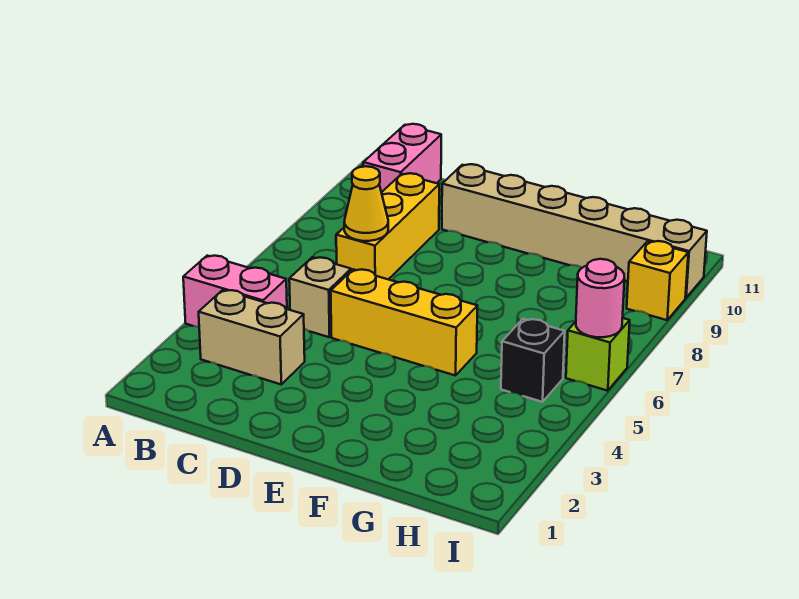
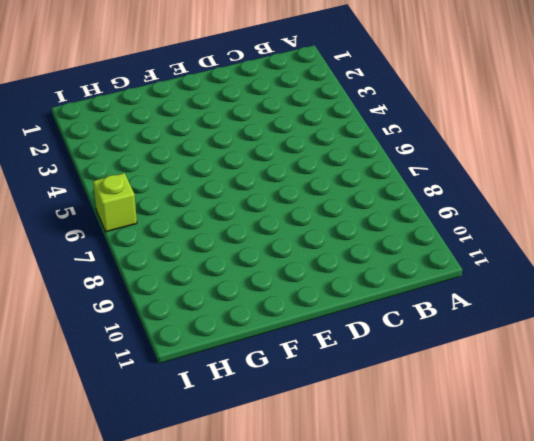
none -> pink brick A4:B4 level 1
none -> tan brick B3:C3 level 1
none -> pink brick B10:B11 level 1

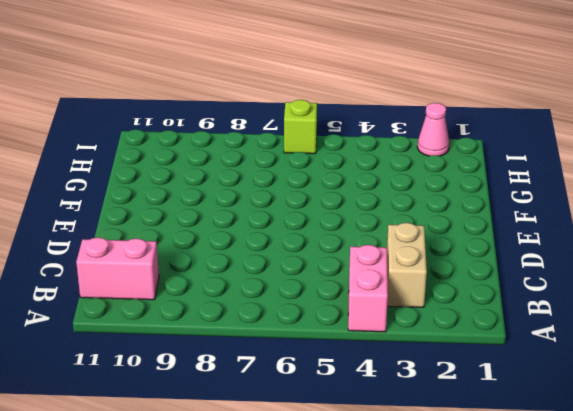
pink cone I2 level 1 -> none
none -> tan brick C5 level 1
none -> yellow brick C7:C9 level 1
none -> yellow brick D5:F5 level 1

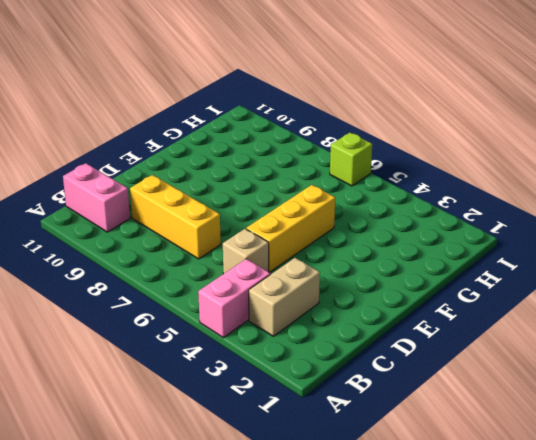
none -> tan brick D10:I10 level 1
none -> black brick H5 level 1
none -> yellow brick I9 level 1

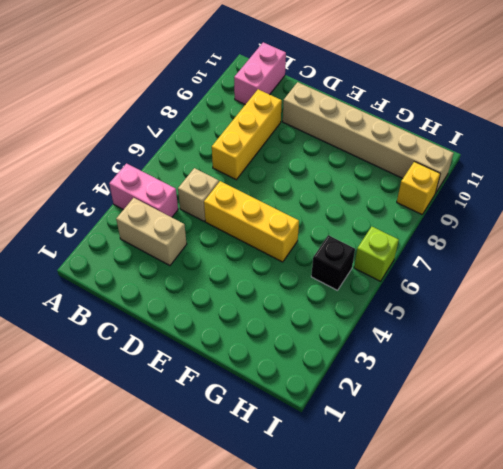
none -> yellow cone C7 level 2
none -> pink round brick I6 level 2

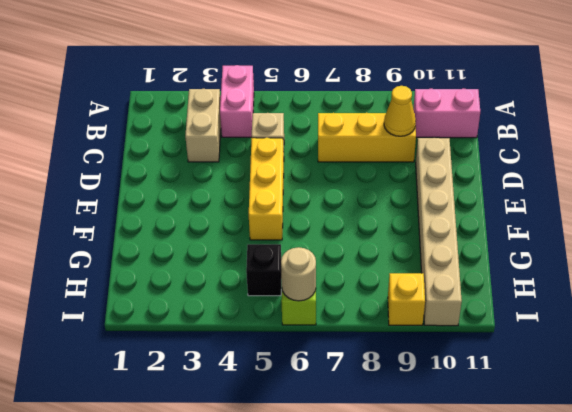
yellow cone C9 level 2 -> yellow cone C7 level 2
tan round brick I6 level 2 -> pink round brick I6 level 2

